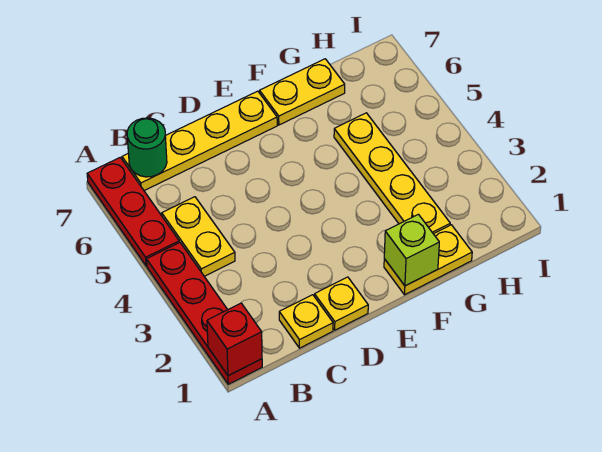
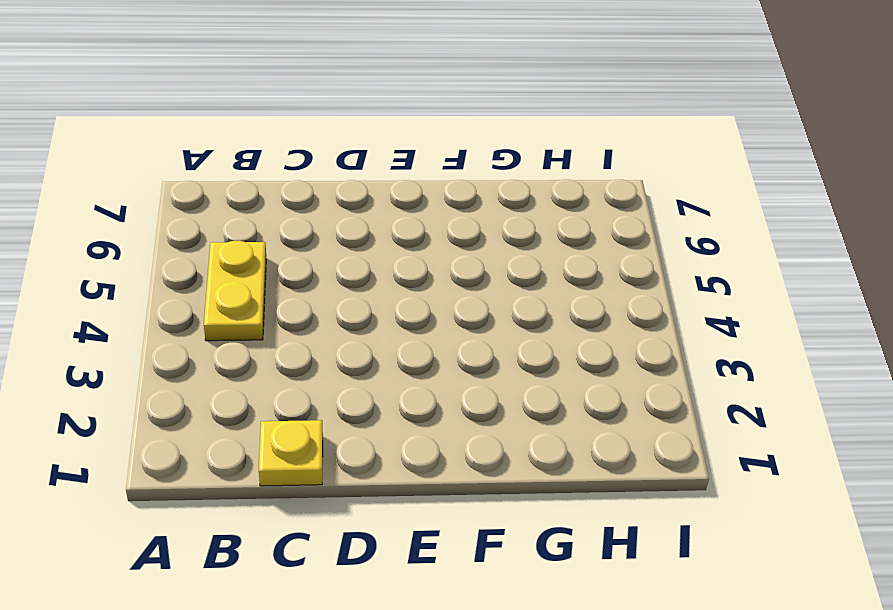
none -> red plate A1:A4 level 1
none -> red plate A5:A7 level 1
none -> yellow plate B7:E7 level 1

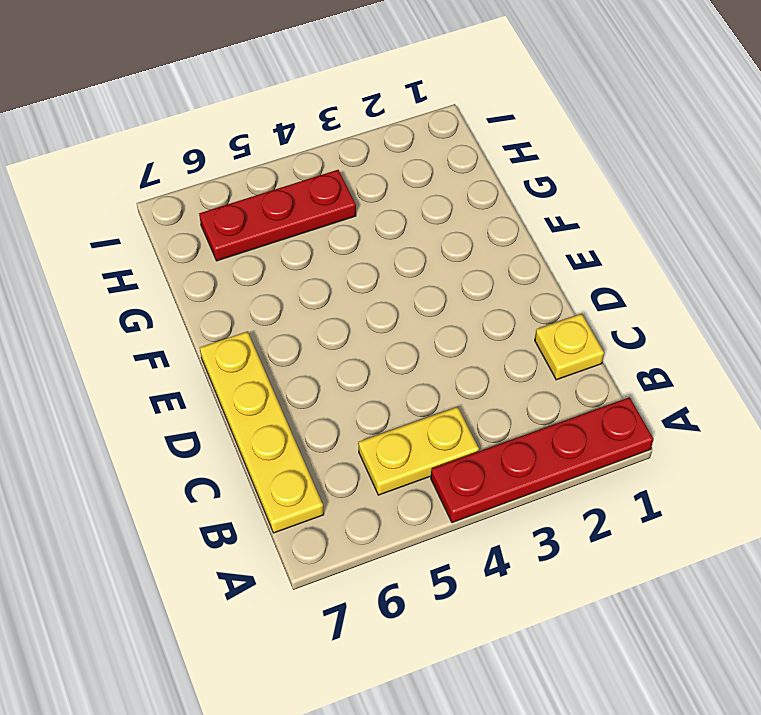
red plate H4:H6 level 1 -> red plate A5:A7 level 1
none -> yellow plate D1 level 1
none -> yellow plate F1:G1 level 1
none -> yellow plate F7:G7 level 1

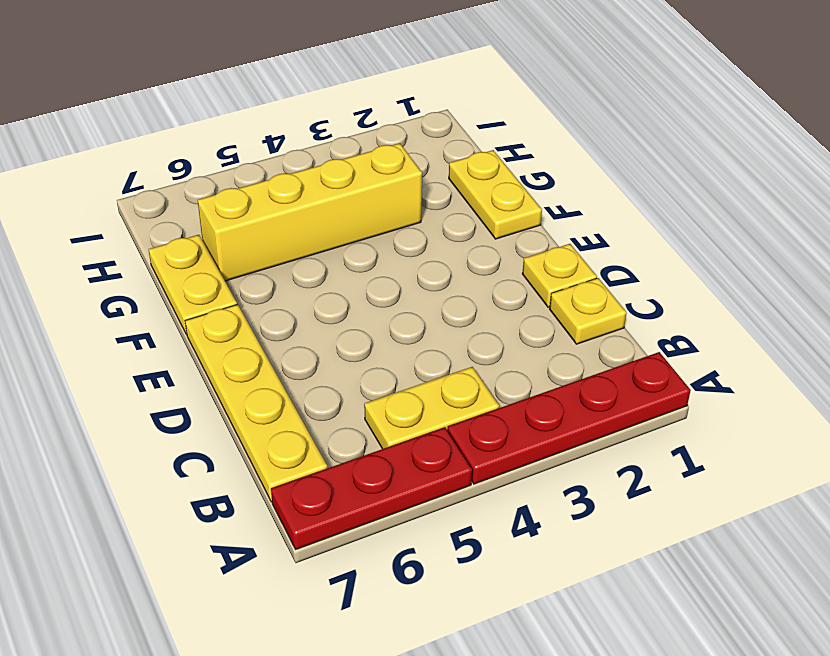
yellow brick G3:G6 level 1 -> yellow plate G2:G5 level 1
none -> red brick A1 level 2
none -> green round brick B7 level 2
none -> lime brick F1 level 2

